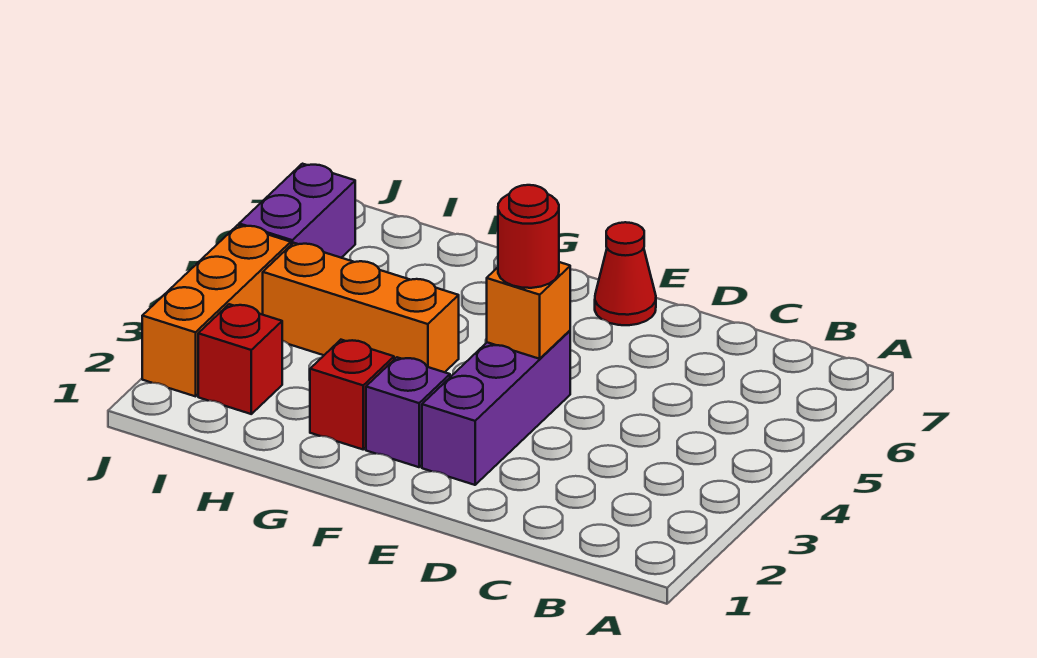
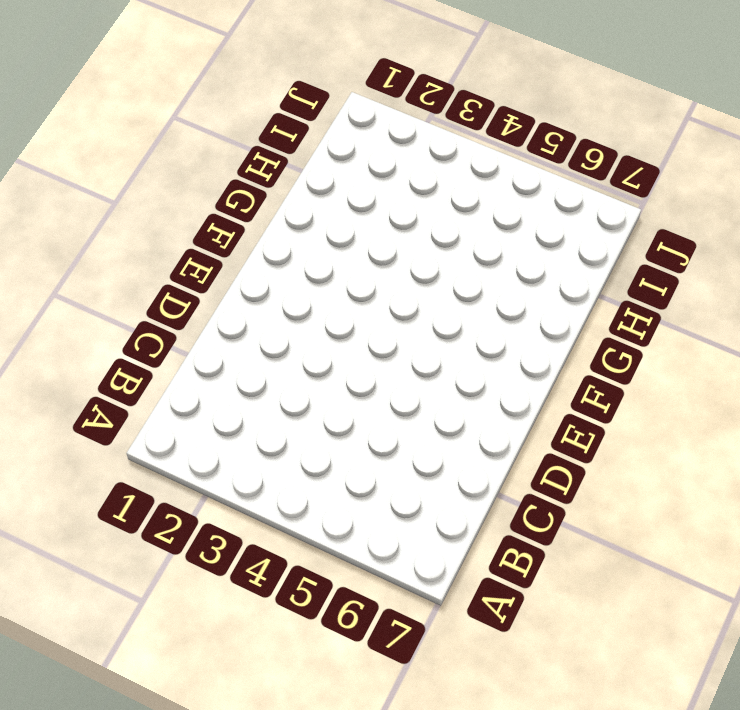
none -> purple brick E2:E4 level 1
none -> red cone E7 level 1

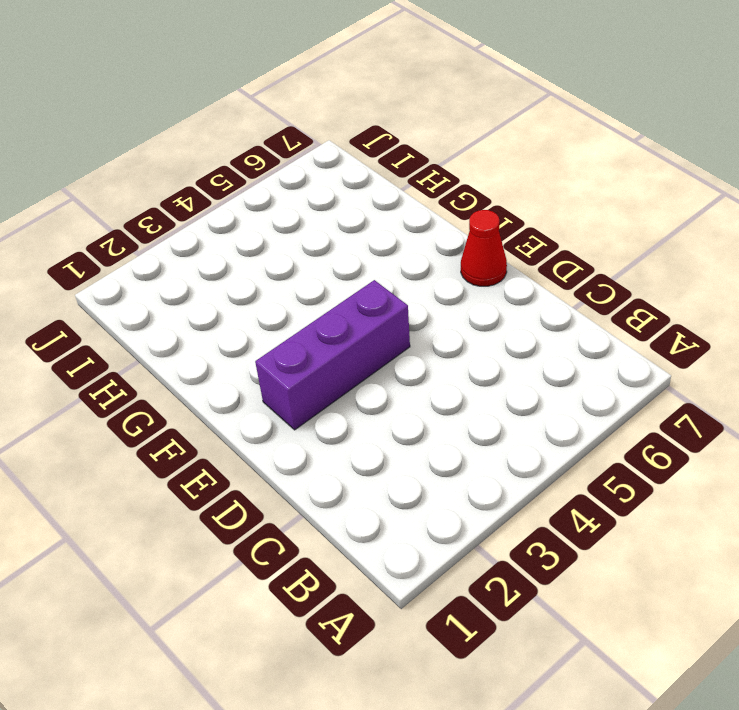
none -> purple brick F2 level 1
none -> red brick G2 level 1

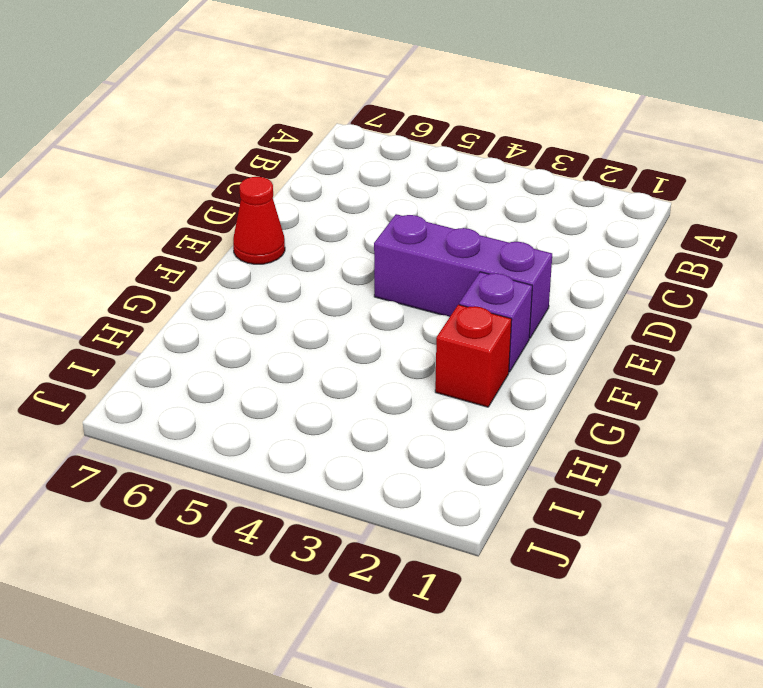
none -> orange brick G4:I4 level 1
none -> red brick I2 level 1

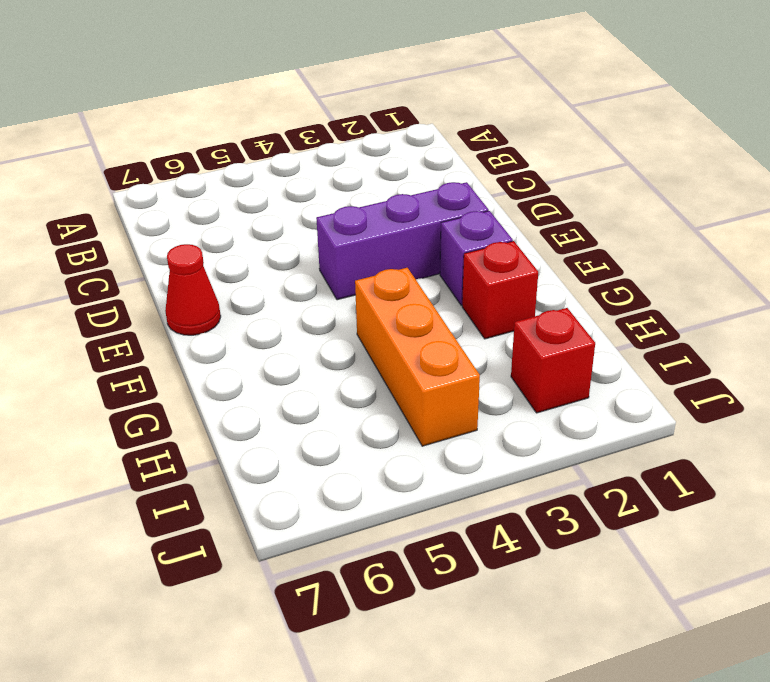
none -> orange brick J2:J4 level 1
none -> purple brick J5:J6 level 1

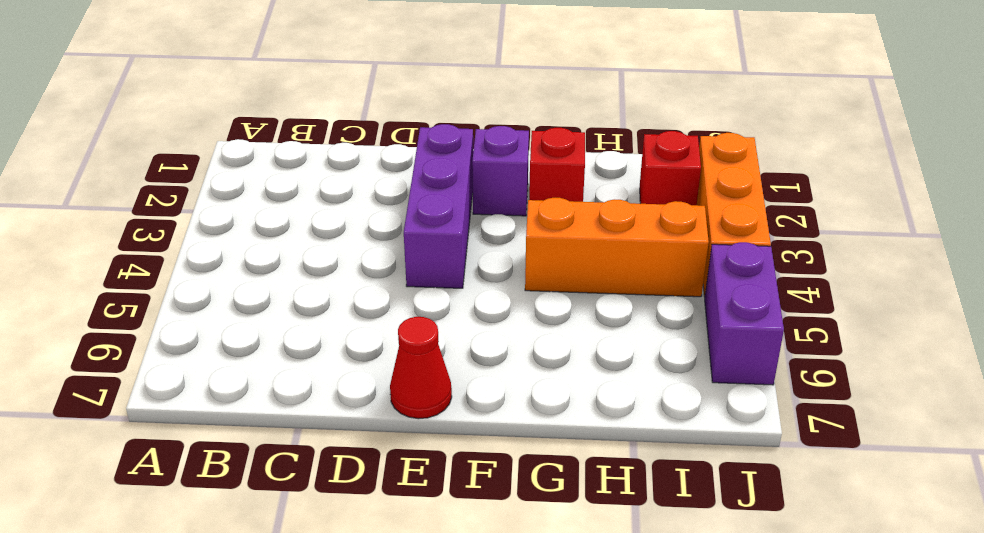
none -> orange brick E4 level 2
none -> red round brick E4 level 3

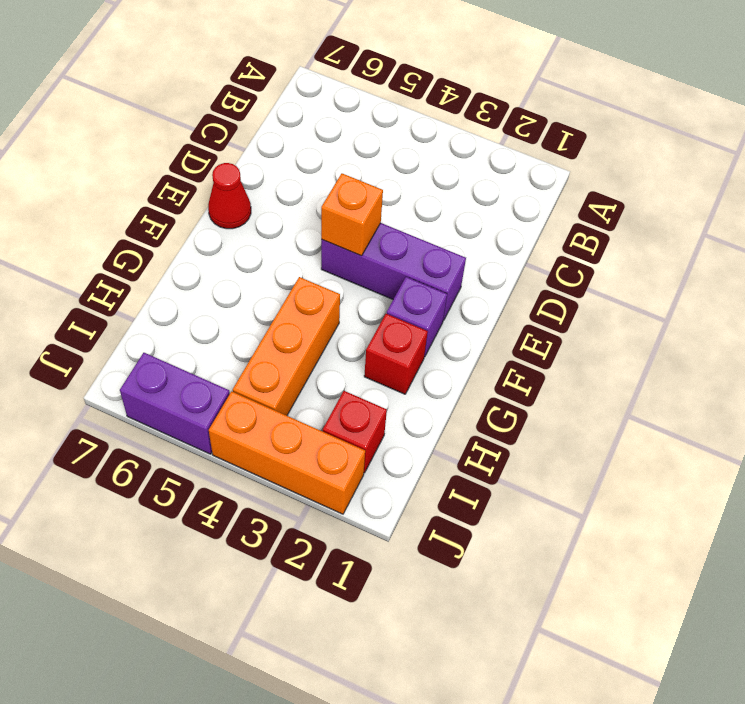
none -> red round brick E4 level 3

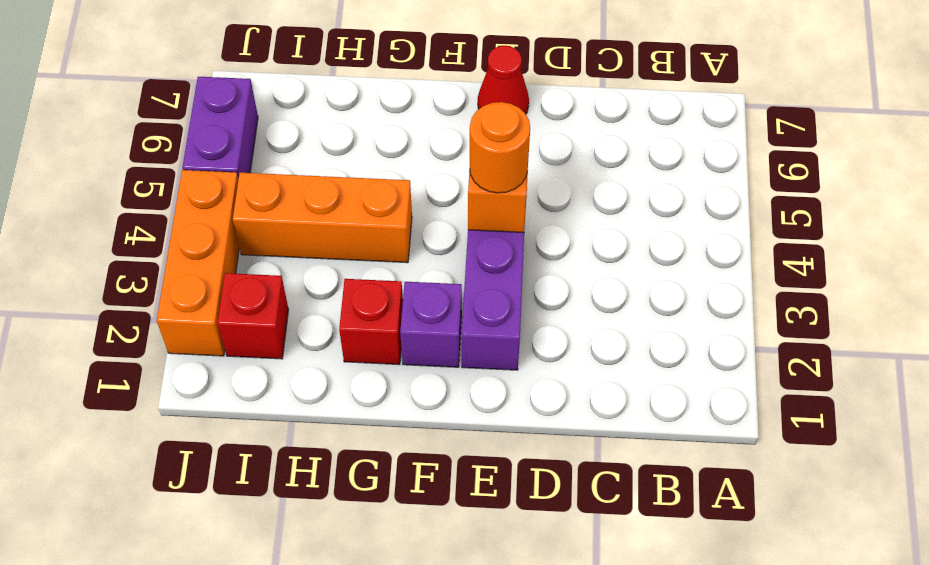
orange round brick E4 level 3 -> red round brick E4 level 3

